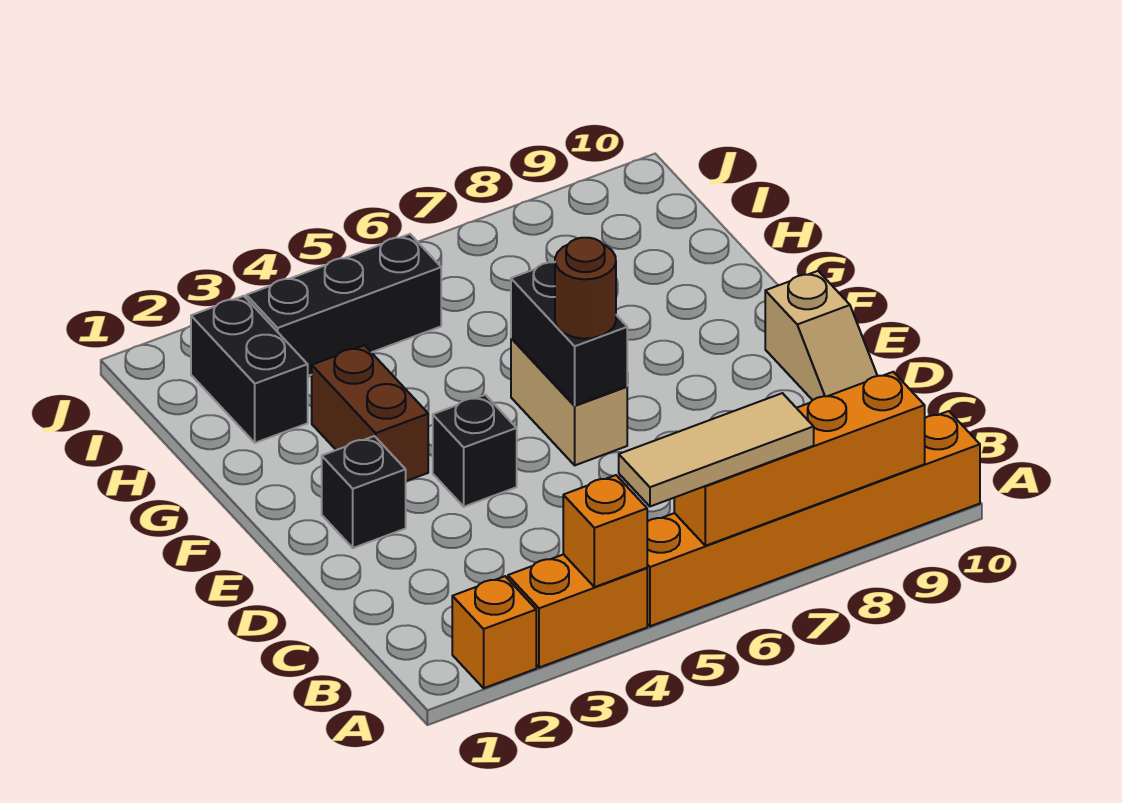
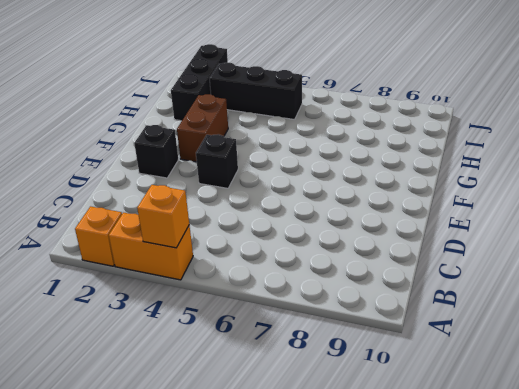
black brick H2:J2 level 1 -> black brick H2:I2 level 1
none -> orange brick A5:A10 level 1
none -> tan slope D10:E10 level 1 top E
none -> tan brick E6:F6 level 1

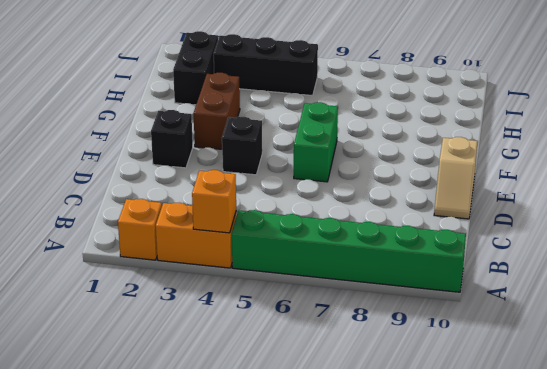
green brick A5:A10 level 1 -> orange brick A5:A10 level 1
green brick E6:F6 level 1 -> tan brick E6:F6 level 1
none -> orange brick A6:A9 level 2
none -> black brick E6:F6 level 2
none -> tan tile A5:A7 level 3

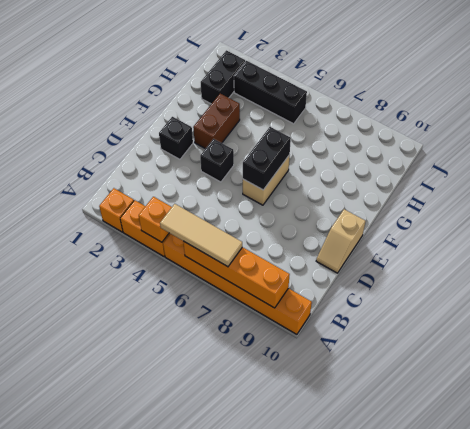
none -> brown round brick E6 level 3

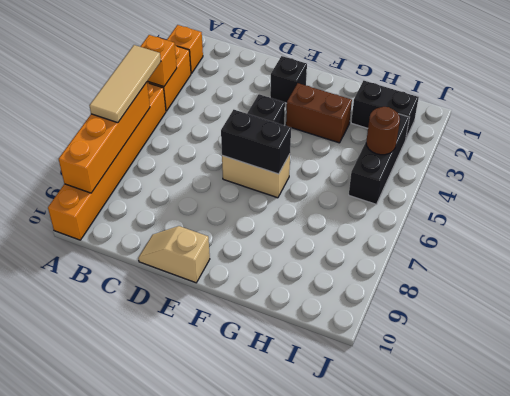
brown round brick I4 level 2 -> brown round brick E6 level 3

